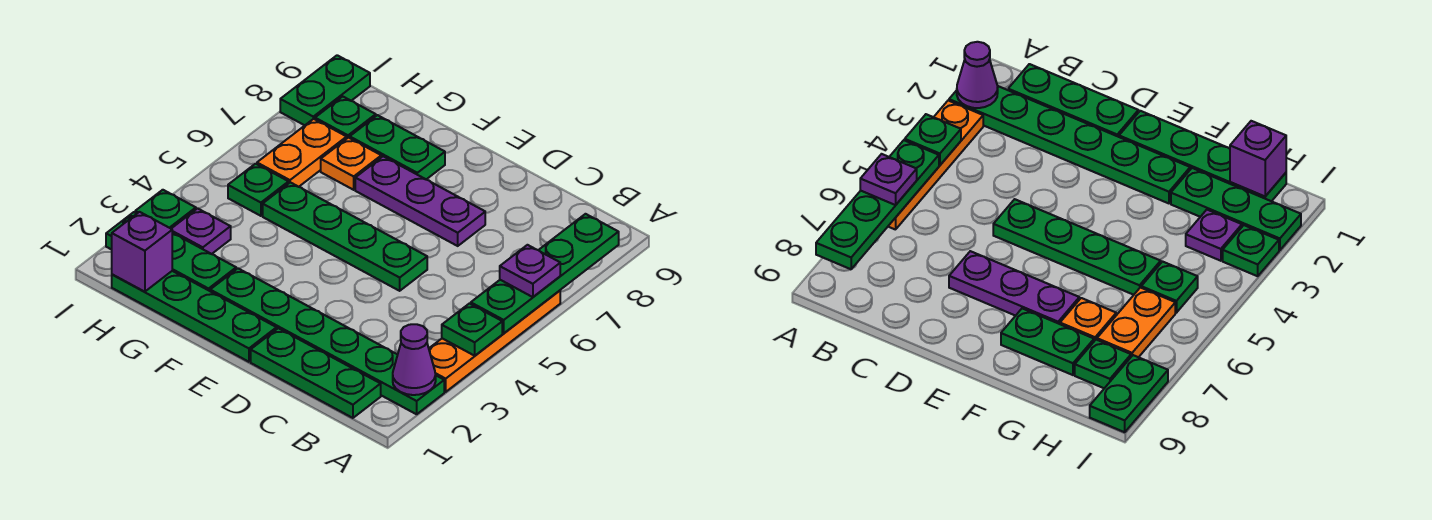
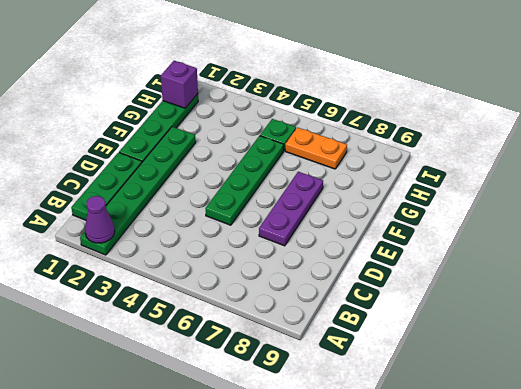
none -> orange plate A3:A6 level 1
none -> green plate F8:G8 level 1
none -> green plate G2:I2 level 1

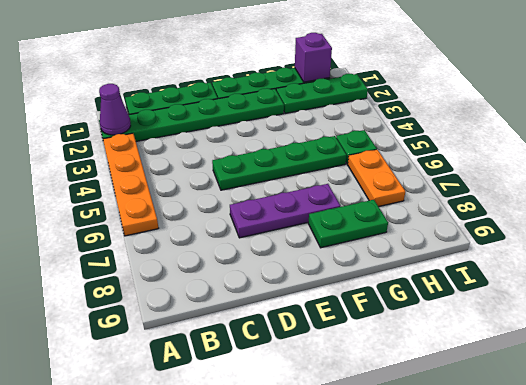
none -> orange plate G7 level 1
none -> purple plate H3 level 1
none -> green plate H8 level 1

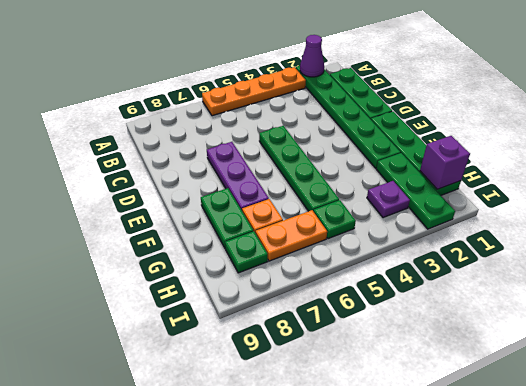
none -> green plate I3 level 1
none -> green plate I8:I9 level 1
none -> green plate A4 level 2

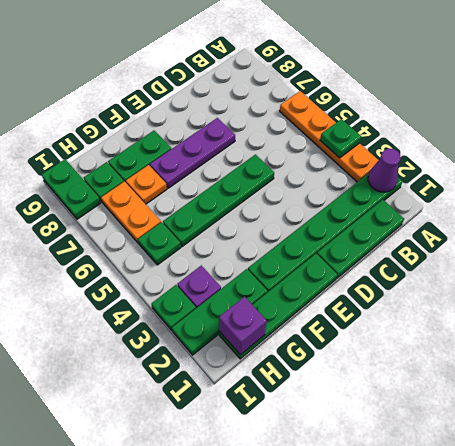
none -> green plate A5:A8 level 2
none -> purple plate A6 level 3

